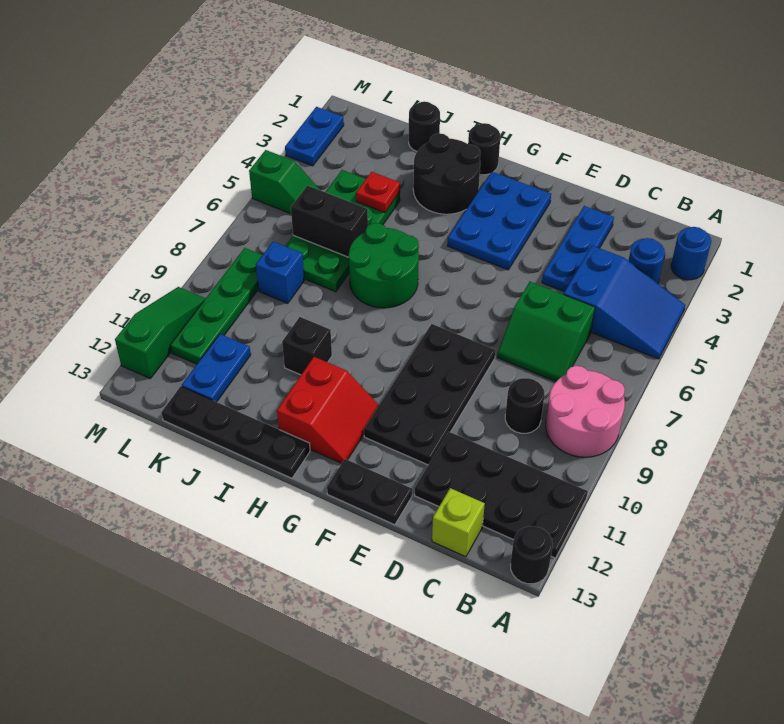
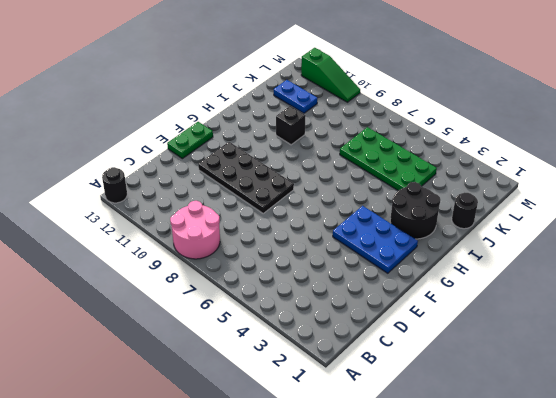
green plate E13:F13 level 1 -> black plate E13:F13 level 1
none -> blue round brick A2 level 1
none -> blue slope A4:C5 level 1 top C
none -> black plate A11:D12 level 1

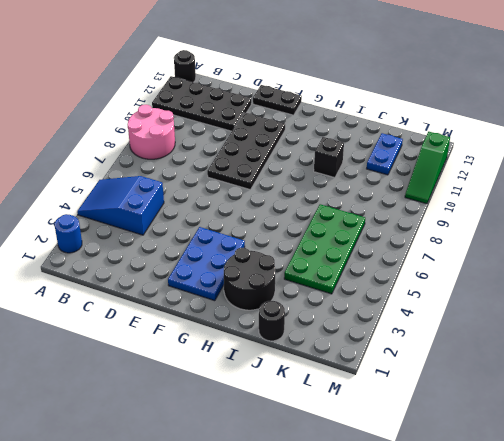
none -> blue round brick B3 level 1
none -> green slope C6:D7 level 1 top 6
none -> black round brick C9 level 1

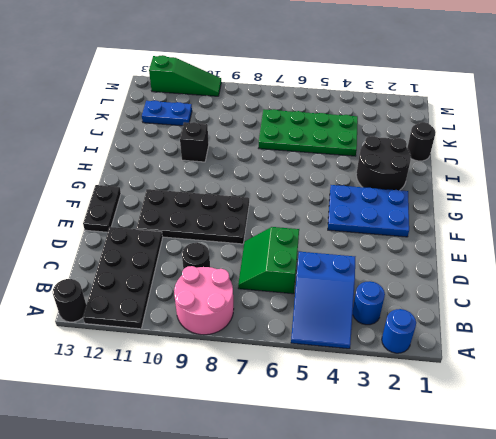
none -> lime brick C13 level 1
none -> blue plate D2:D4 level 1
none -> red slope G11:H12 level 1 top H

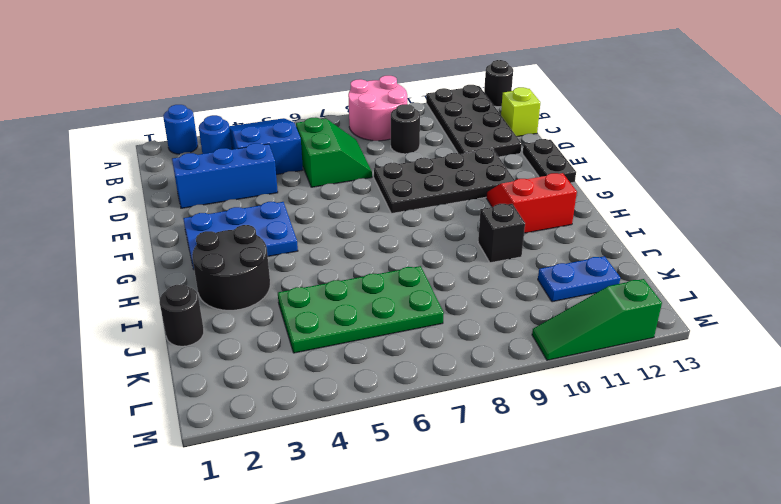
blue brick D2:D4 level 1 -> blue plate D2:D4 level 1
none -> black round brick H1 level 1
none -> green round brick H6:I7 level 1
none -> black plate H13:K13 level 1

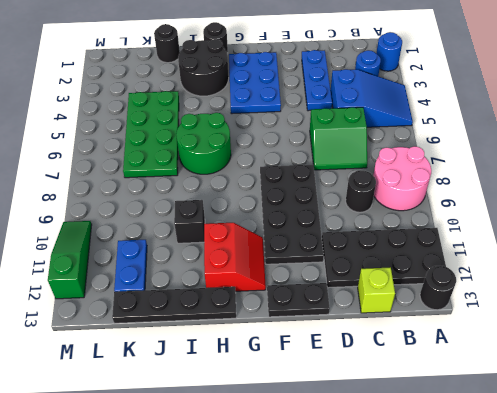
none -> blue brick K8 level 1
none -> green slope L5:M5 level 1 top M
none -> green plate L8:L11 level 1

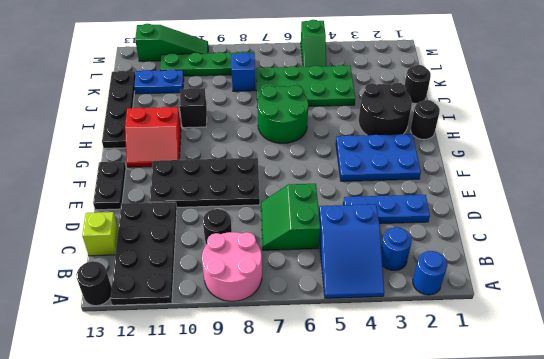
none -> blue plate M2:M3 level 1
none -> red plate J4 level 2
none -> black brick J6:K6 level 2

